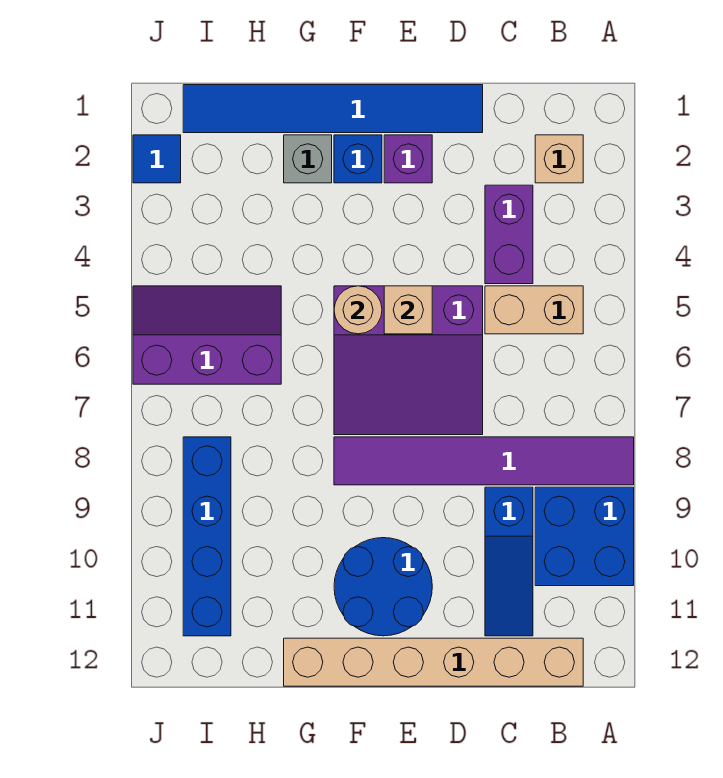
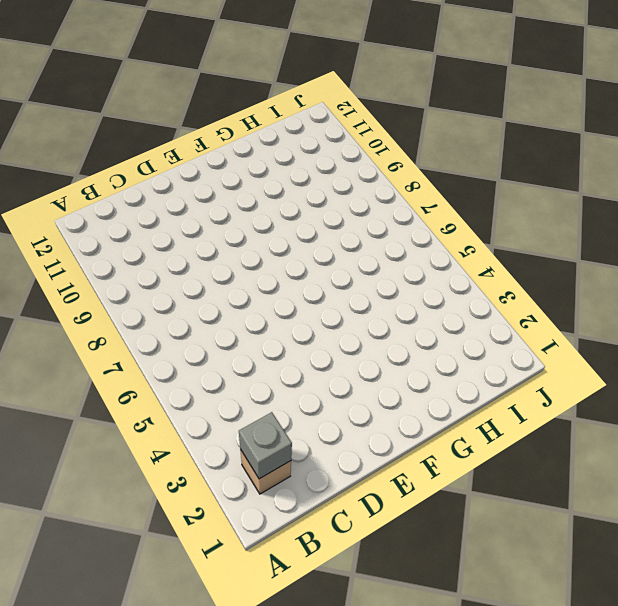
grey brick B2 level 2 -> grey brick G2 level 1
none -> purple tile A8:F8 level 1
none -> blue brick A9:B10 level 1
none -> tan brick B5:C5 level 1

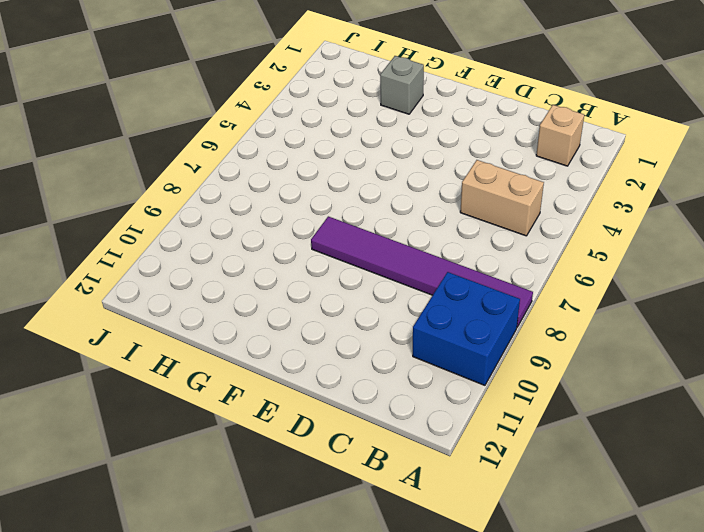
none -> tan brick B12:G12 level 1
none -> purple brick C3:C4 level 1
none -> blue slope C9:C11 level 1 top 9

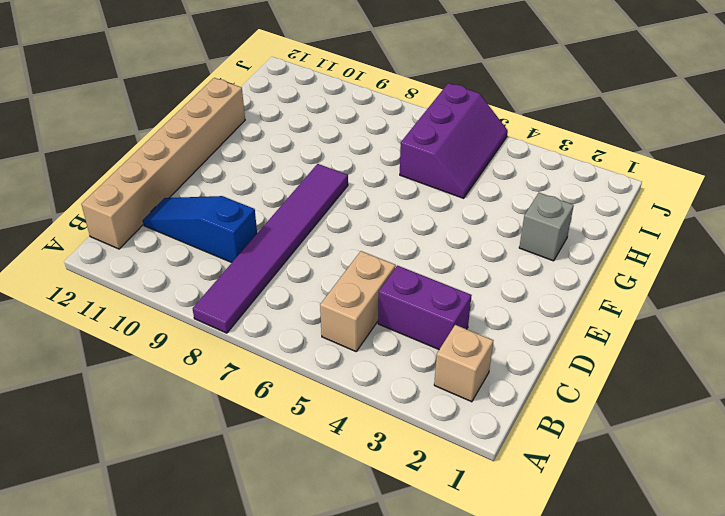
none -> blue brick A9:B10 level 1
none -> blue tile D1:I1 level 1
none -> purple slope D5:F7 level 1 top 5

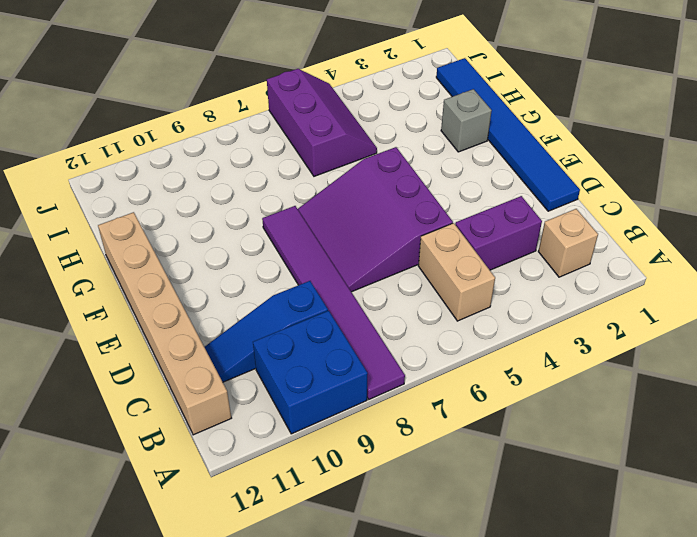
none -> purple brick E2 level 1
none -> blue round brick E10:F11 level 1
none -> blue brick F2 level 1

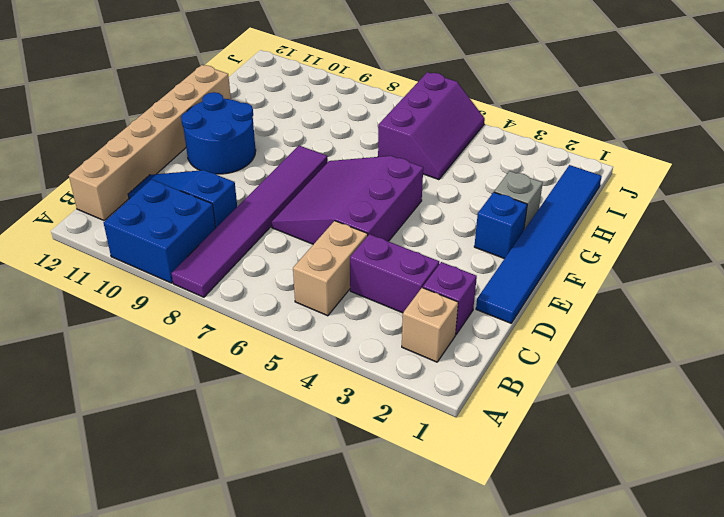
purple brick C2 level 1 -> purple brick E2 level 1
none -> blue brick I8:I11 level 1
none -> blue tile J2 level 1
none -> tan brick E5 level 2

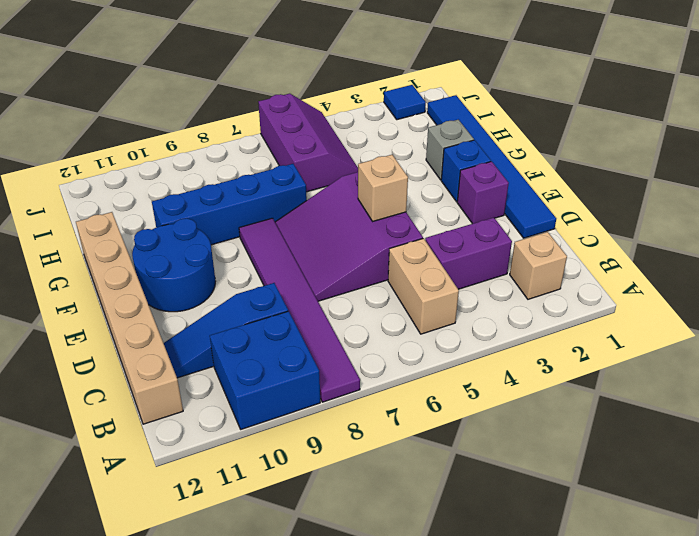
blue brick G7:G10 level 1 -> blue brick I8:I11 level 1
none -> tan round brick F5 level 2

